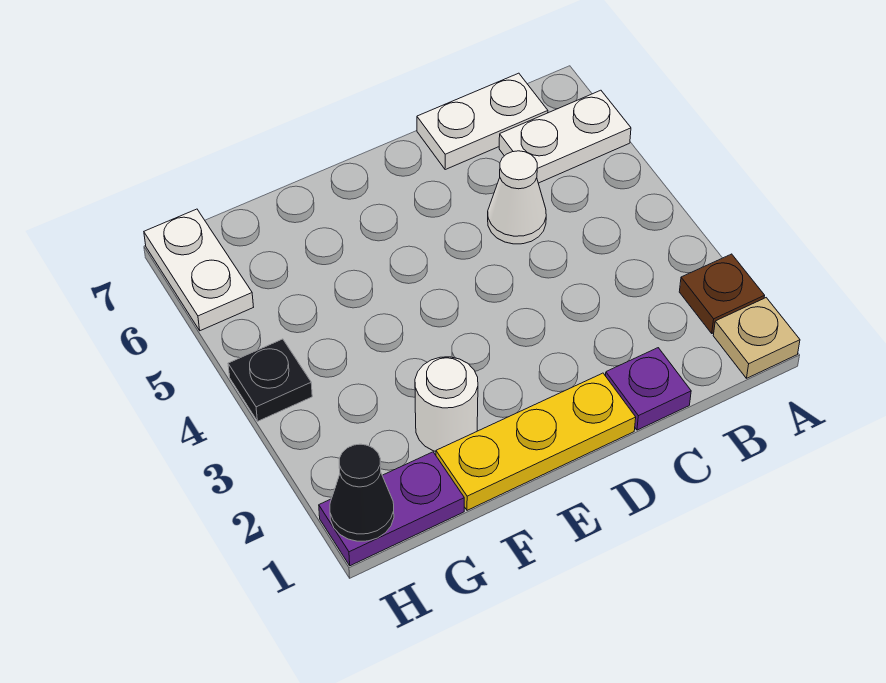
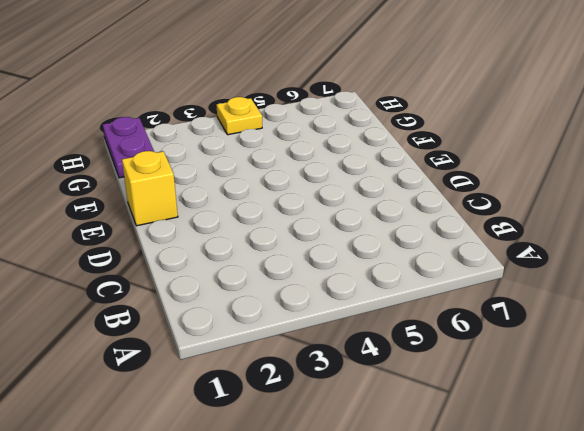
yellow brick E1 level 1 -> yellow plate D1:F1 level 1
yellow plate H4 level 1 -> black plate H4 level 1
none -> tan plate A1 level 1
none -> brown plate A2 level 1
none -> white plate A6:B6 level 1

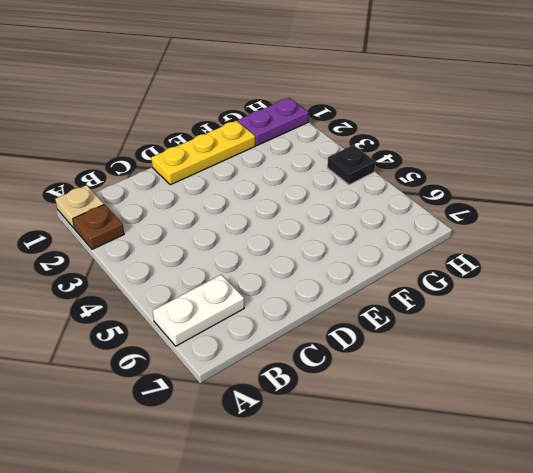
none -> white plate B7:C7 level 1
none -> purple plate C1 level 1
none -> white cone C5 level 1

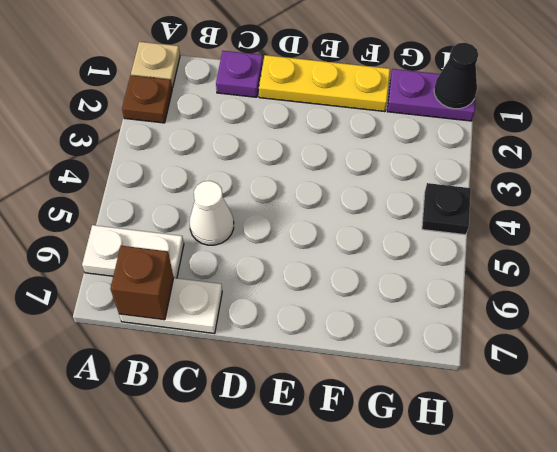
brown brick B7 level 2 -> none
none -> white round brick F2 level 1
none -> white plate H6:H7 level 1

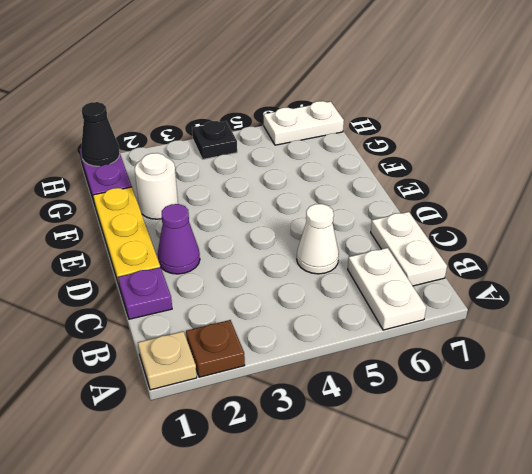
purple cone D2 level 1 -> none

